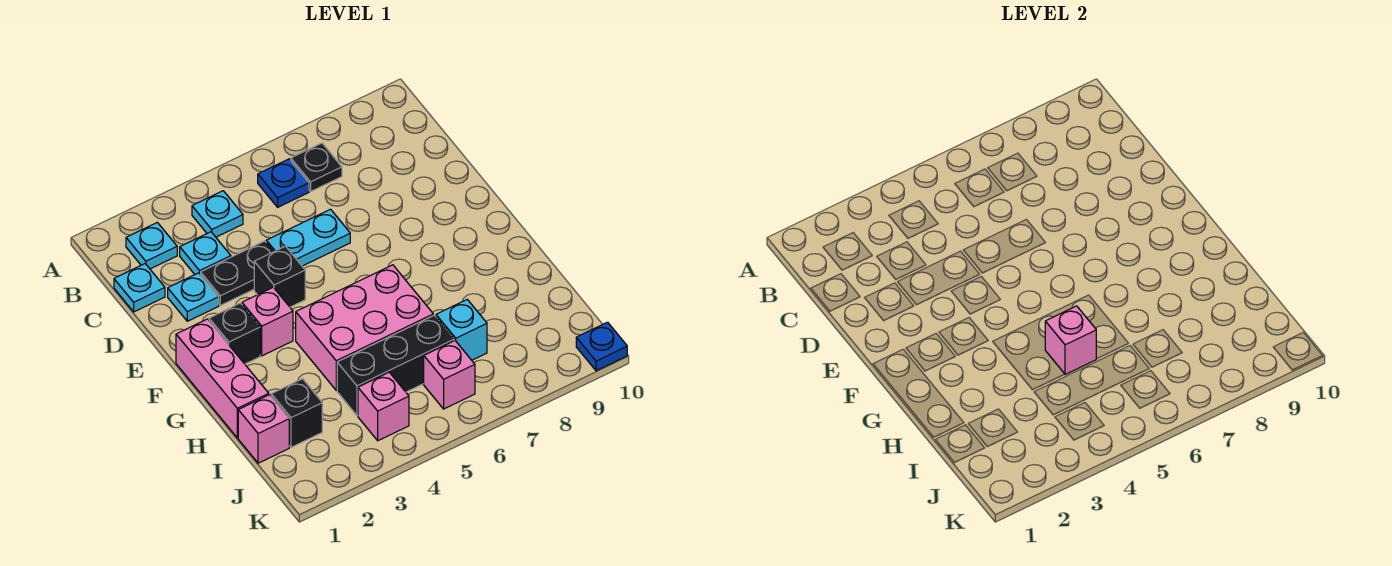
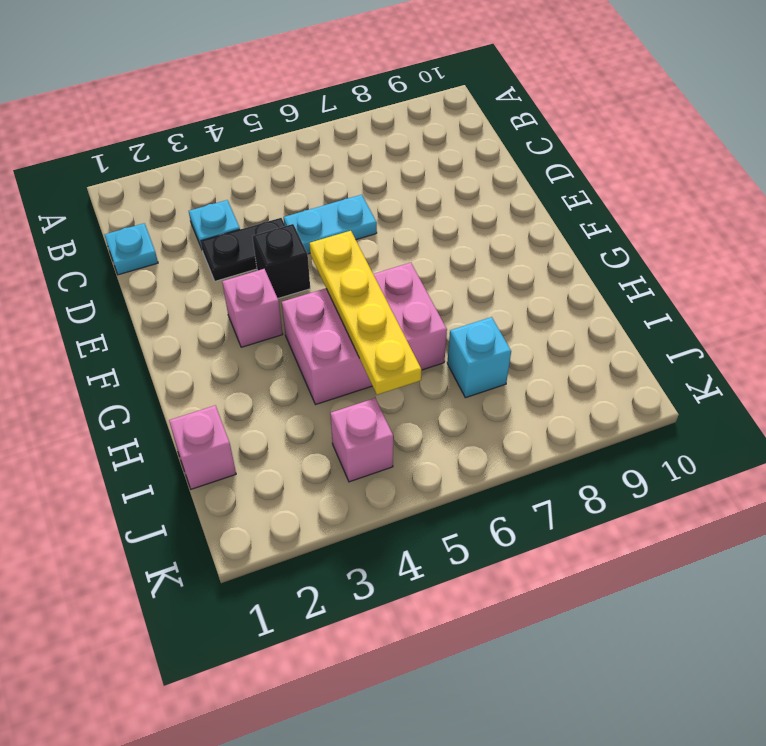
yellow plate F5:I5 level 2 -> pink brick H5 level 2
none -> cyan plate B2 level 1
none -> cyan plate B4 level 1
none -> blue plate B6 level 1

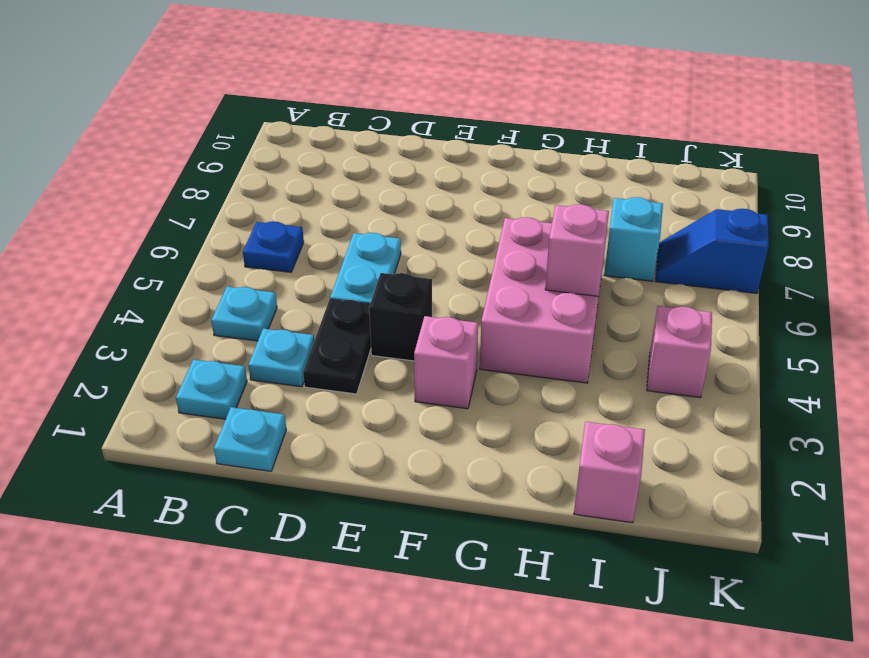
blue slope J7:K7 level 1 top K -> none
none -> black plate B7 level 1
none -> cyan plate D2 level 1
none -> pink brick F1:H1 level 1

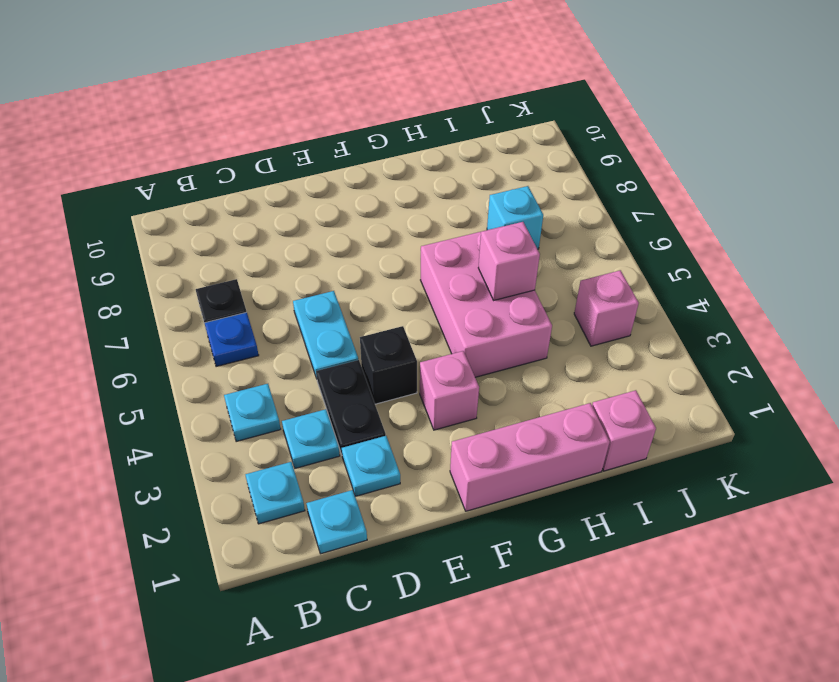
none -> black brick F2 level 1
none -> black brick I2 level 1
none -> black brick I4:I6 level 1

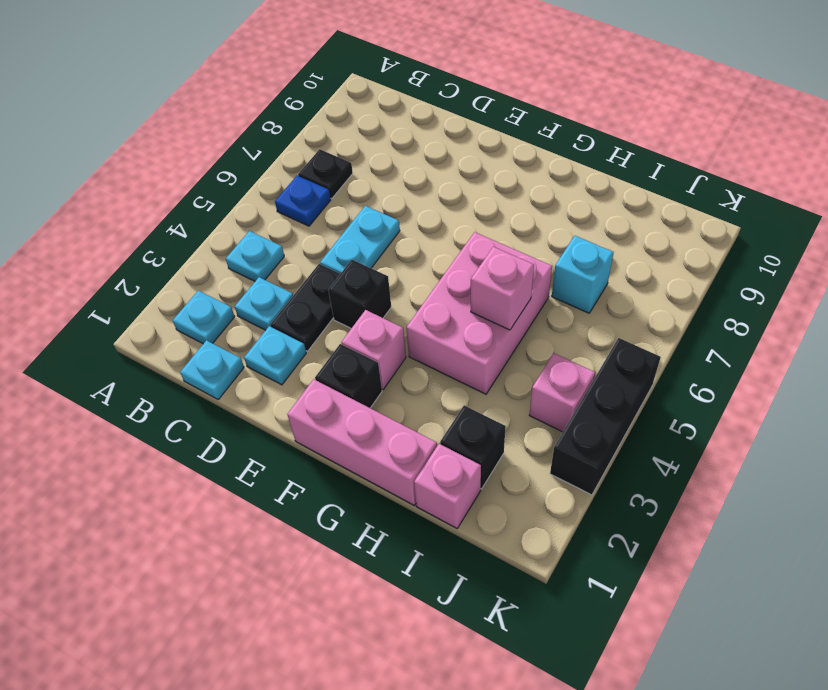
black brick K3:K5 level 1 -> black brick I4:I6 level 1
none -> pink brick J6 level 1
none -> blue plate K10 level 1

